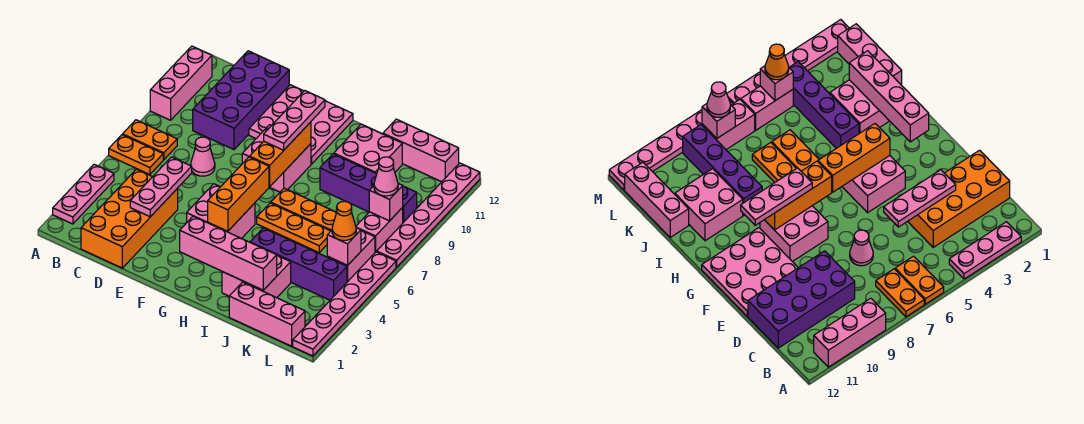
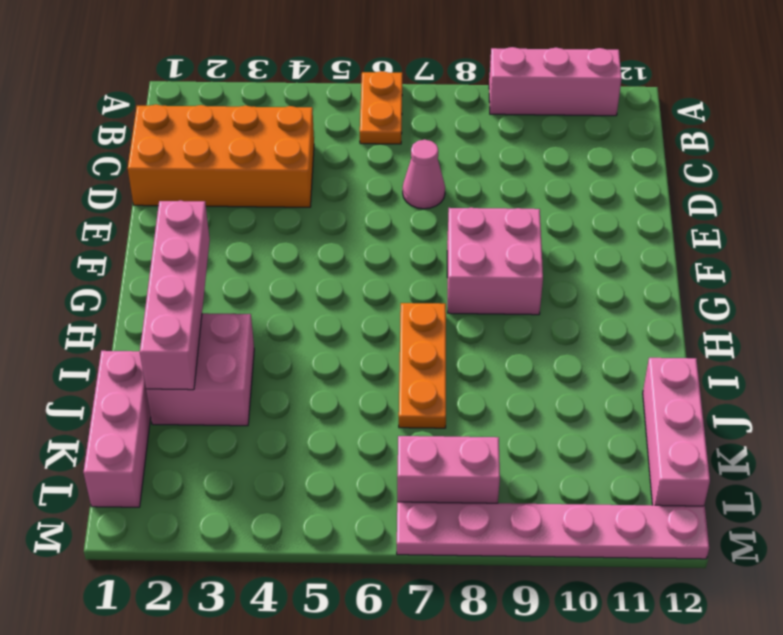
none -> pink plate A2:A4 level 1
none -> orange plate A7:B7 level 1
none -> purple brick C9:D12 level 1
none -> pink plate E10:G12 level 1

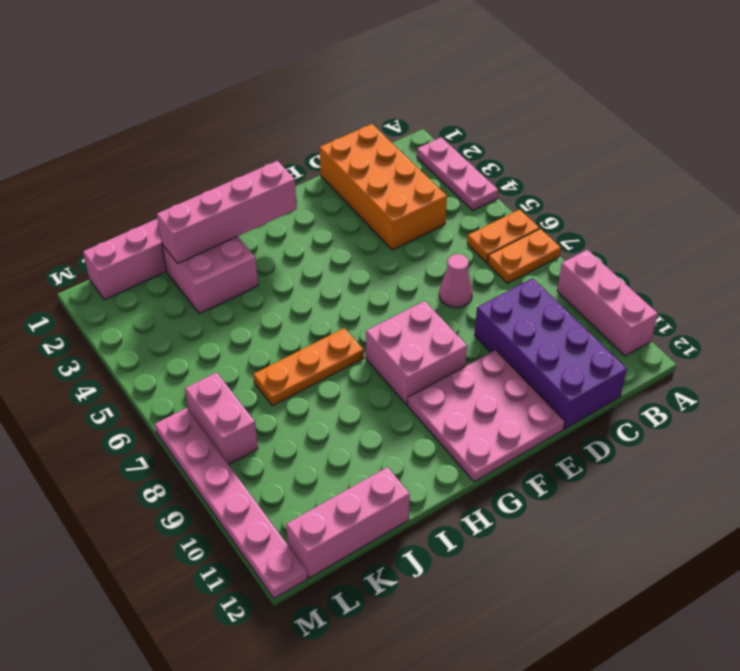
none -> pink brick F4:G5 level 1
none -> orange plate H6:J6 level 1
none -> purple brick I4:L4 level 1
none -> purple brick I9:L9 level 1

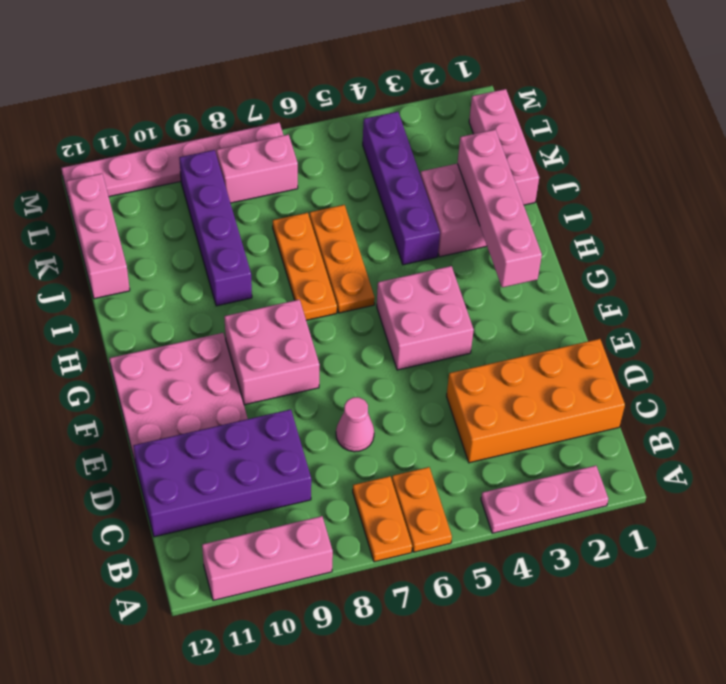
none -> pink brick I10:J11 level 1
none -> pink brick L5:L6 level 1
none -> pink plate M1:M6 level 1
none -> pink plate D3:D5 level 2

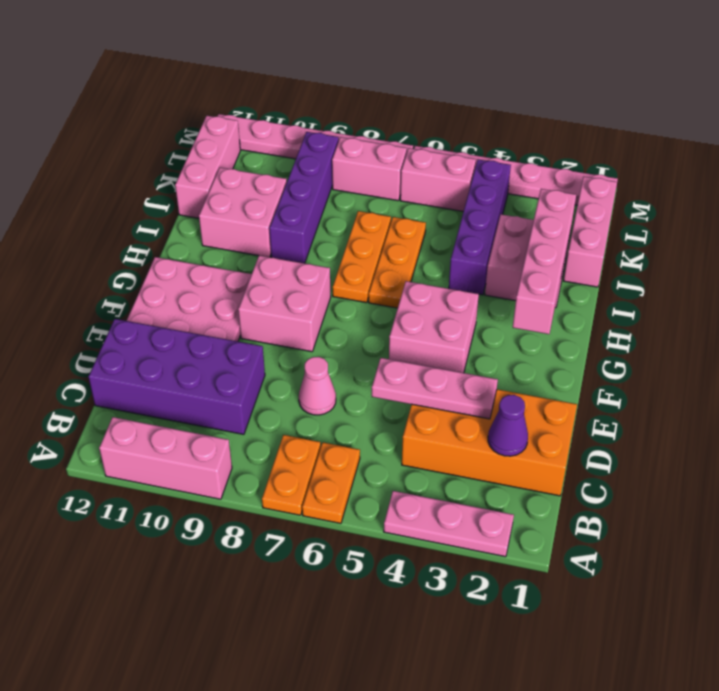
purple cone C2 level 2 -> none
none -> orange brick G4:G6 level 2
none -> orange brick G7:G9 level 2
none -> pink brick L5 level 2
none -> pink brick L8 level 2

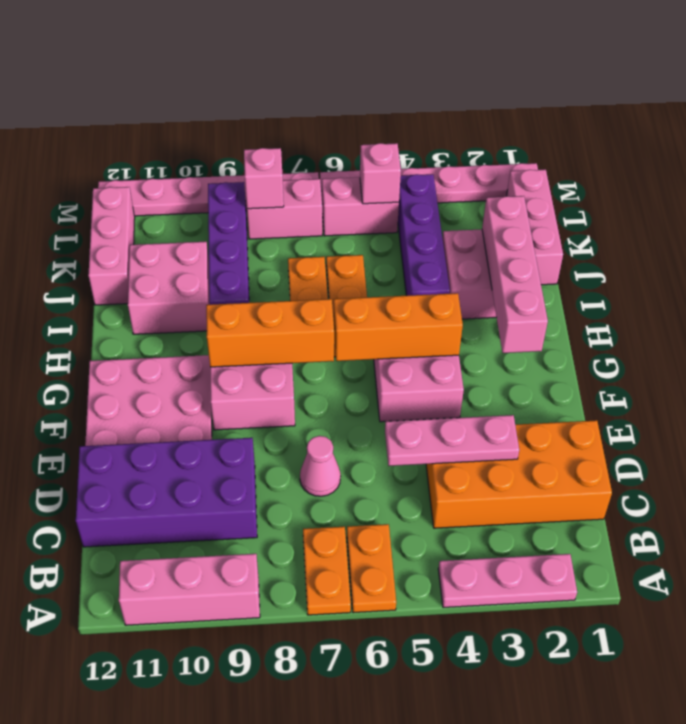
none -> pink plate G8:G10 level 3
none -> orange cone L5 level 3
none -> pink cone L8 level 3

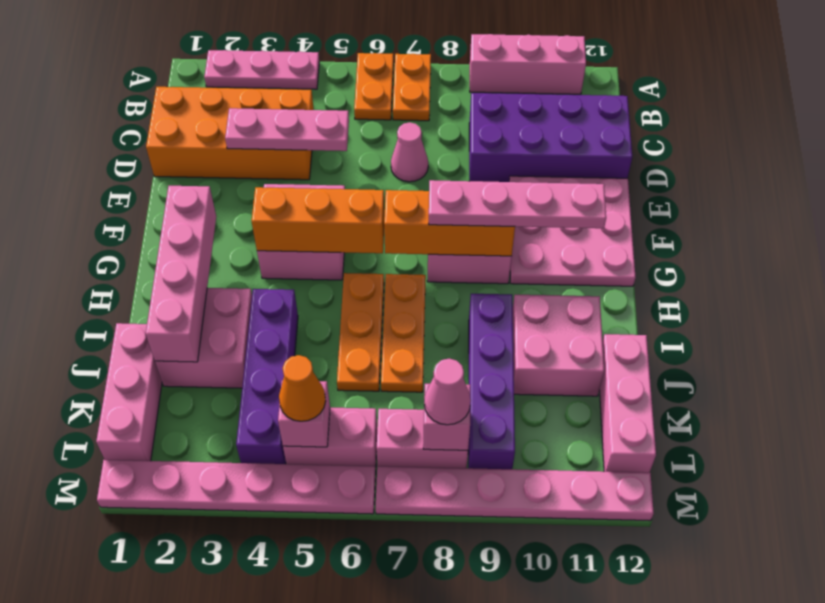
pink plate G8:G11 level 3 -> pink plate G8:G10 level 3

